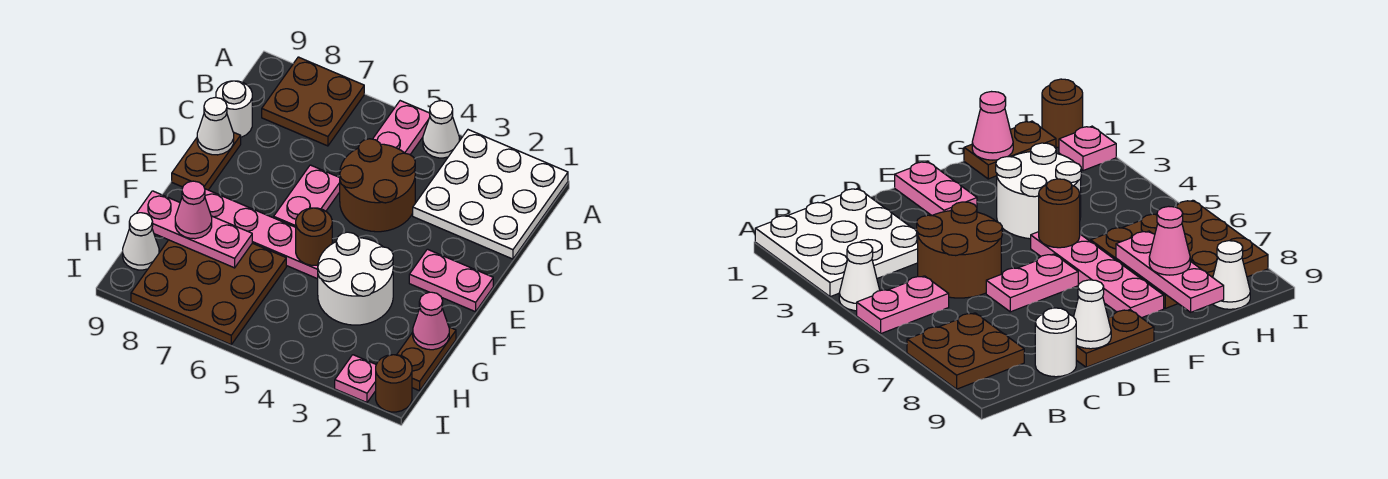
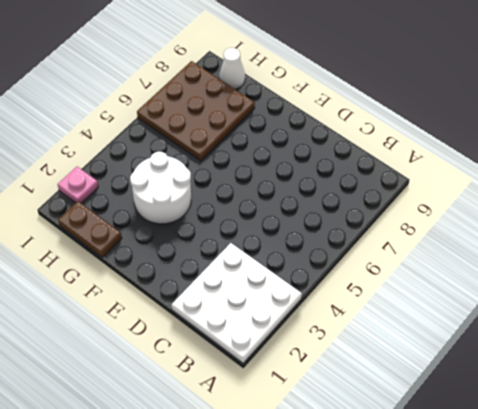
none -> white cone A4 level 1
none -> pink plate A5:B5 level 1
none -> brown plate A7:B8 level 1

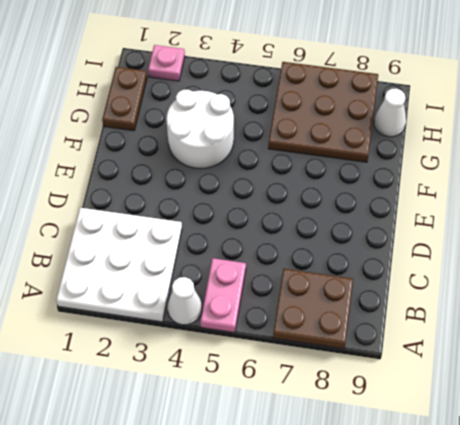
none -> brown round brick C4:D5 level 1
none -> white round brick C9 level 1
none -> pink plate D6:E6 level 1

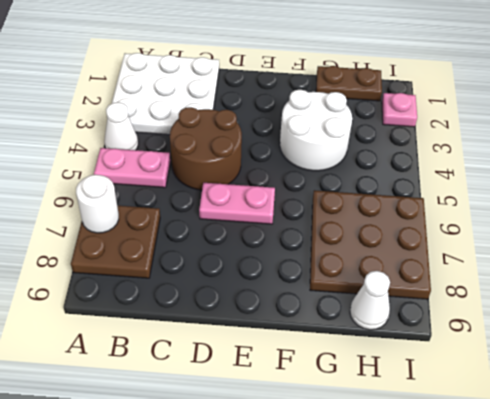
white round brick A7 level 2 -> white round brick C9 level 1
none -> brown plate D9:E9 level 1
none -> pink plate E1:E2 level 1
none -> pink plate F5:F8 level 1

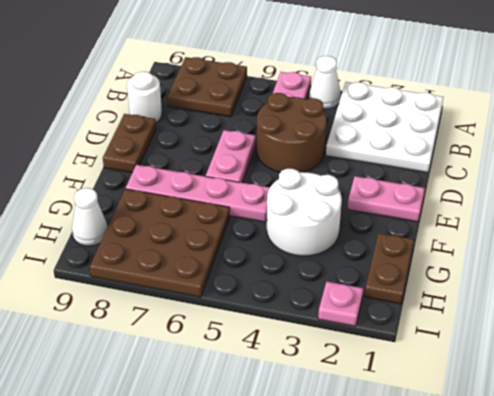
none -> brown round brick I1 level 1
none -> white cone D9 level 2
none -> brown round brick F5 level 2

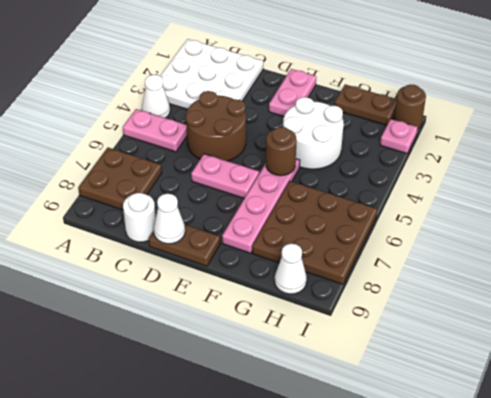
none -> pink cone G1 level 2
none -> pink plate G7:G9 level 2
none -> pink cone G8 level 3

